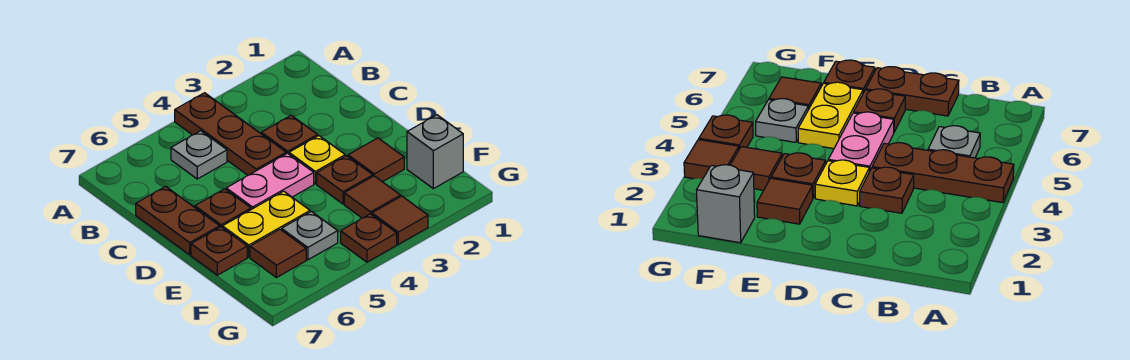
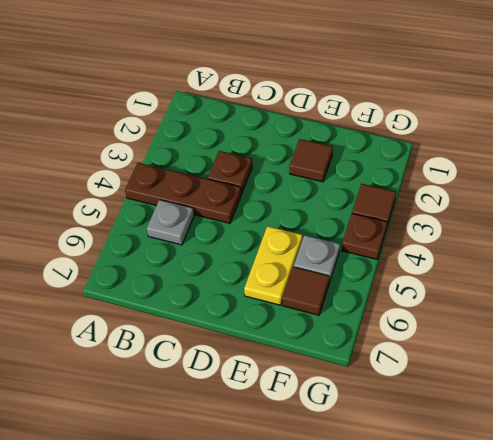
none -> brown plate C7:D7 level 1
none -> yellow plate D3 level 1
none -> pink plate D4:D5 level 1

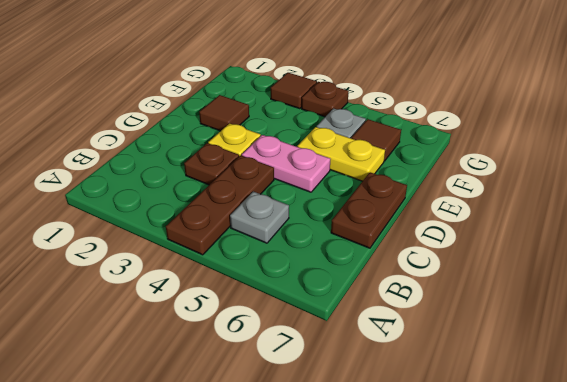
none -> brown plate D6 level 1
none -> brown plate E3 level 1
none -> brown plate E7 level 1

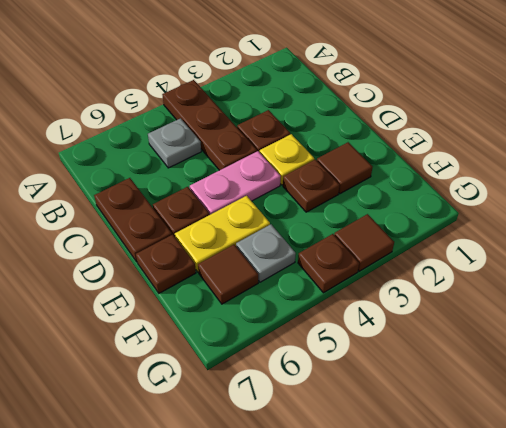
none -> grey brick F1 level 1
none -> brown tile F3 level 1

